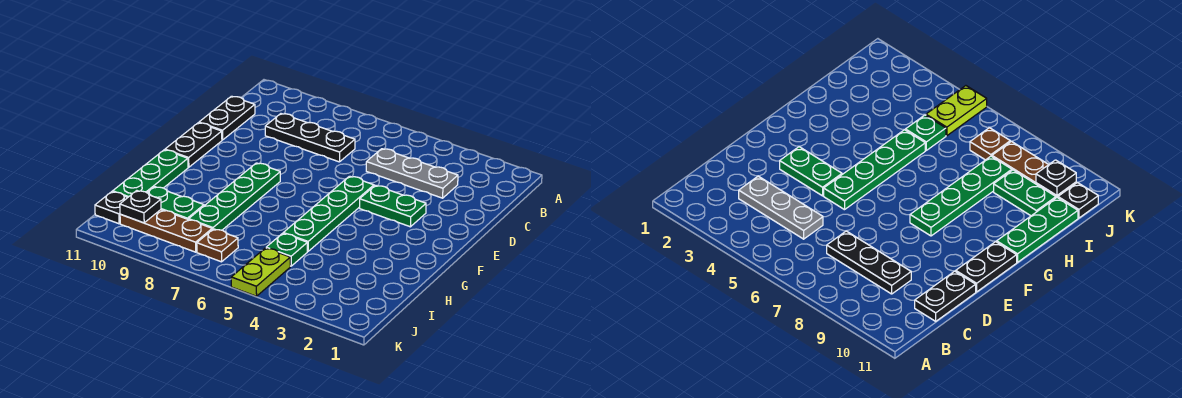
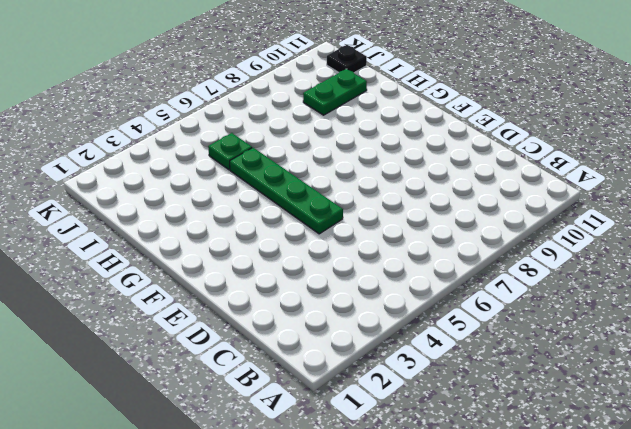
none -> grey plate C3:C5 level 1
none -> black plate C7:C9 level 1
none -> black plate C11:D11 level 1

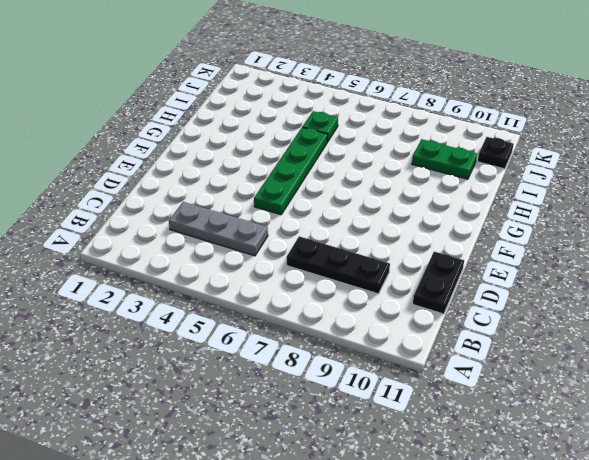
none -> green plate E3:E4 level 1
none -> black plate E11:F11 level 1
none -> green plate F8:I8 level 1

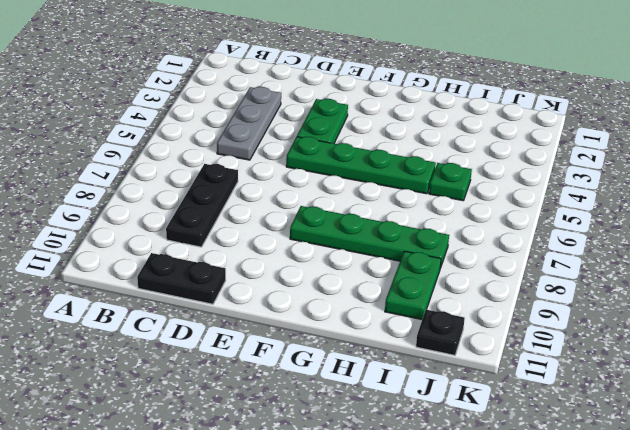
none -> black plate E11:F11 level 1
none -> green plate G11:I11 level 1
none -> lime plate J5:K5 level 1

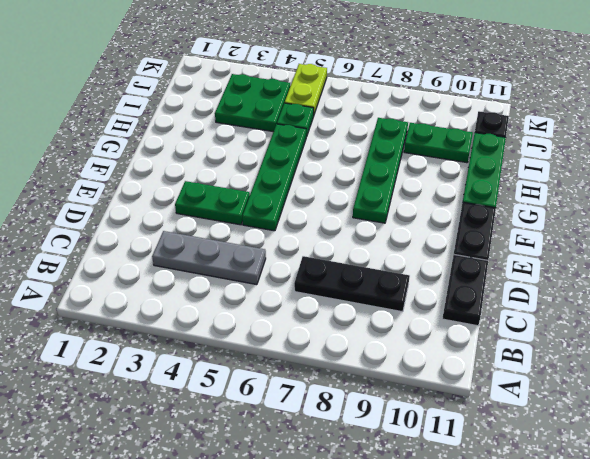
green plate I3:J4 level 1 -> none
none -> brown plate J7 level 1
none -> brown plate J8:J10 level 1
none -> black plate J10 level 2

